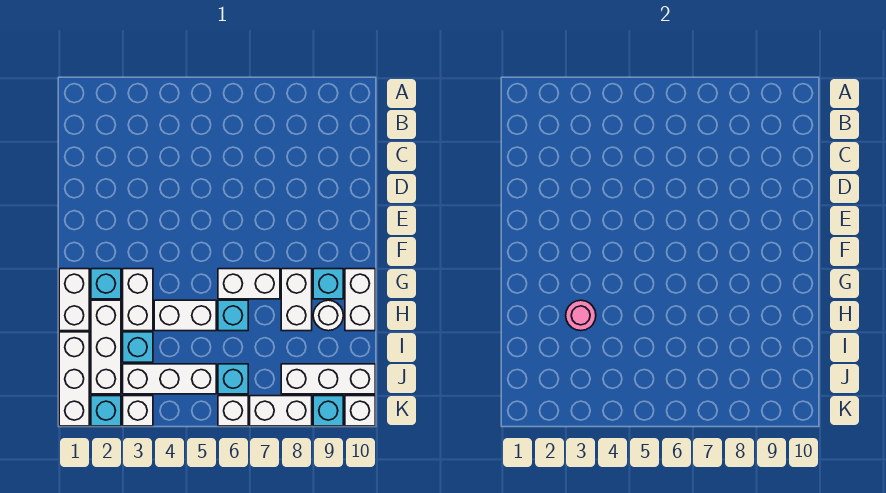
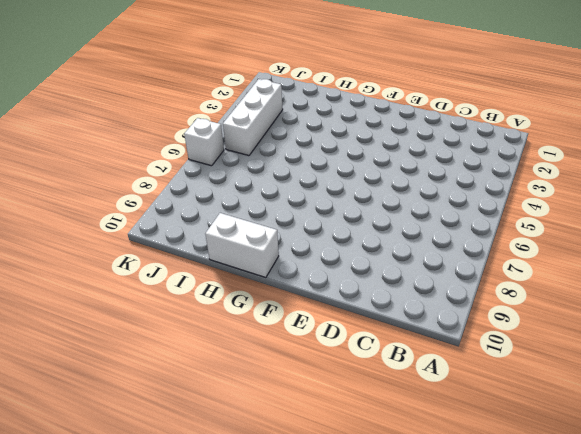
none -> white brick G1:H1 level 1
none -> cyan brick G2 level 1
none -> white brick G3:H3 level 1

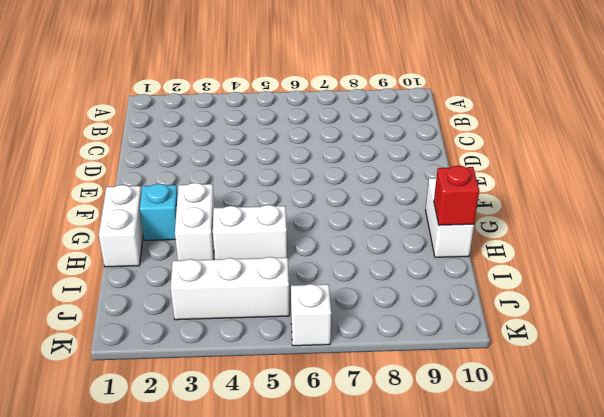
red brick H10 level 2 -> none
none -> white brick G6:G7 level 1
none -> white brick G8:H8 level 1
none -> cyan brick G9 level 1

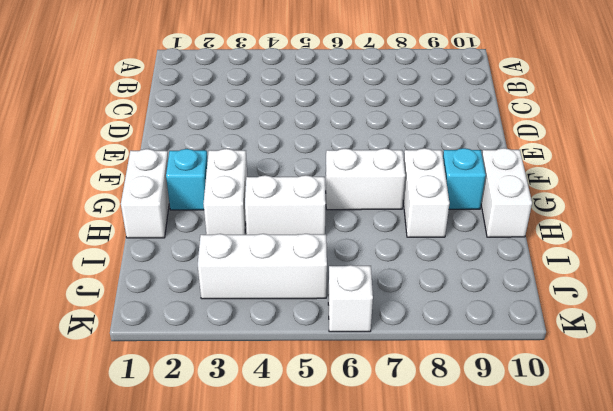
none -> white brick H2:J2 level 1
none -> cyan brick H6 level 1
none -> white round brick H9 level 1

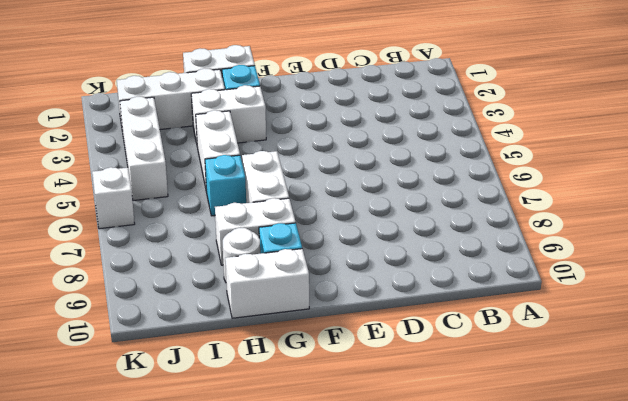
none -> white brick I1:K1 level 1
none -> cyan brick I3 level 1
none -> cyan brick J6 level 1

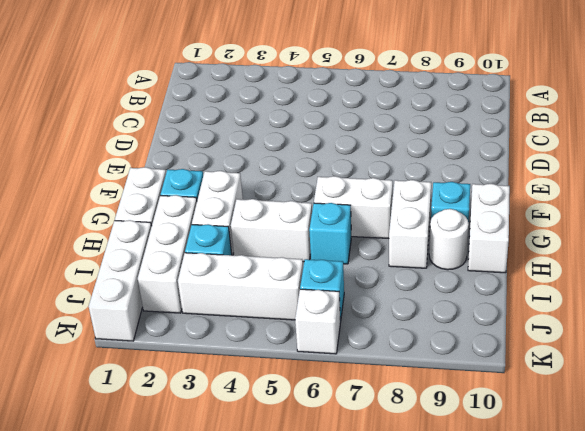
none -> white brick J8:J10 level 1
none -> cyan brick K2 level 1
none -> white brick K3 level 1

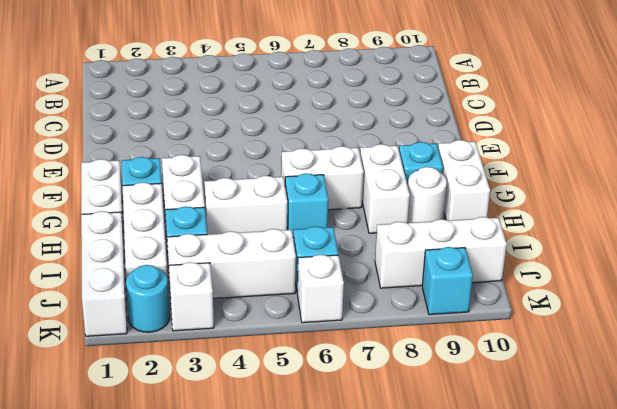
cyan round brick K2 level 1 -> cyan brick K2 level 1
none -> white brick K7:K8 level 1
none -> white brick K10 level 1
none -> pink round brick H3 level 2

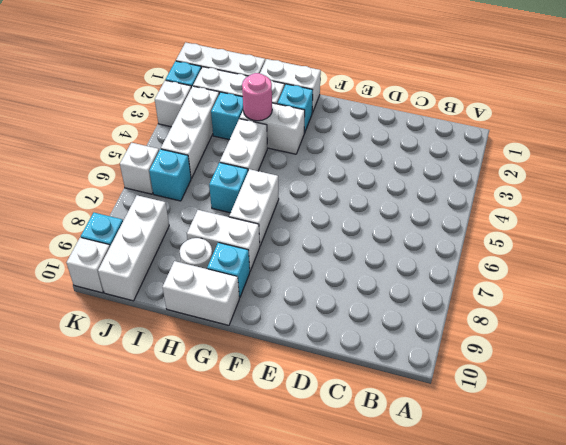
none -> white brick K7:K8 level 1

